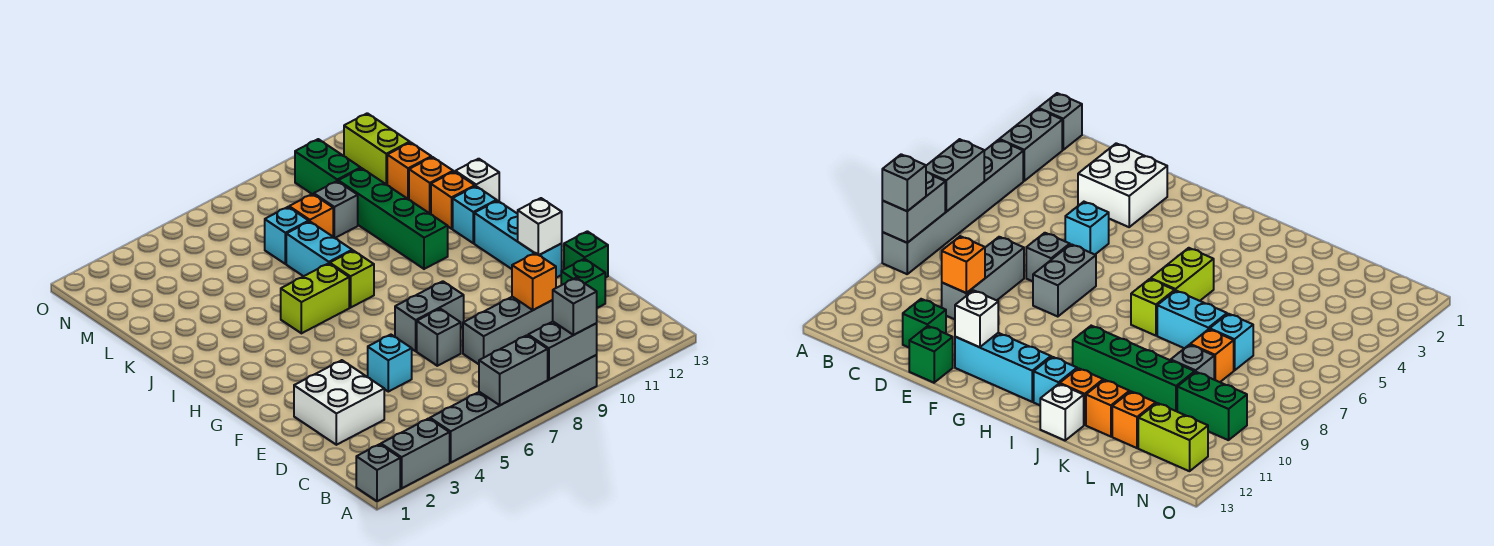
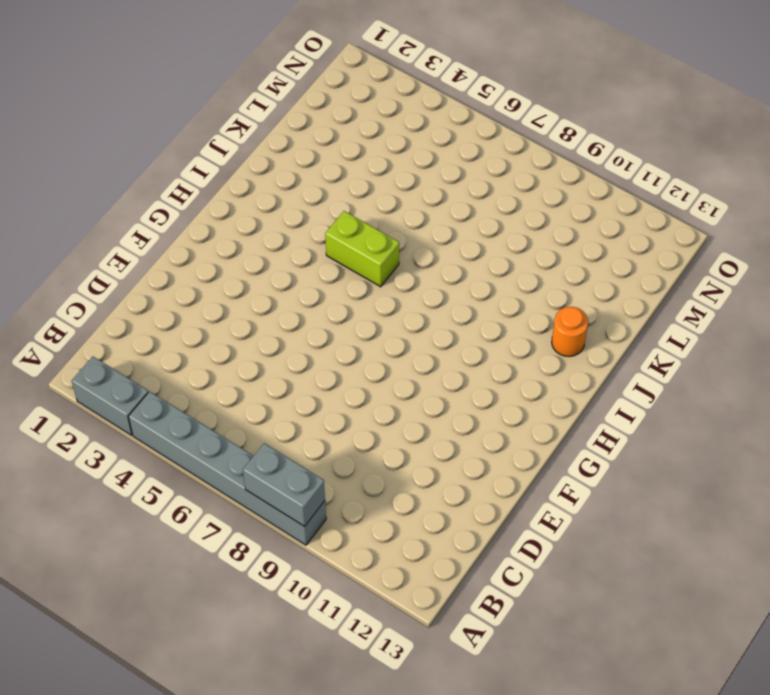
orange round brick J12 level 1 -> orange brick J12 level 1
none -> grey brick A1 level 1
none -> white brick D2:E3 level 1
none -> grey brick D8:D10 level 1
none -> green brick D12 level 1

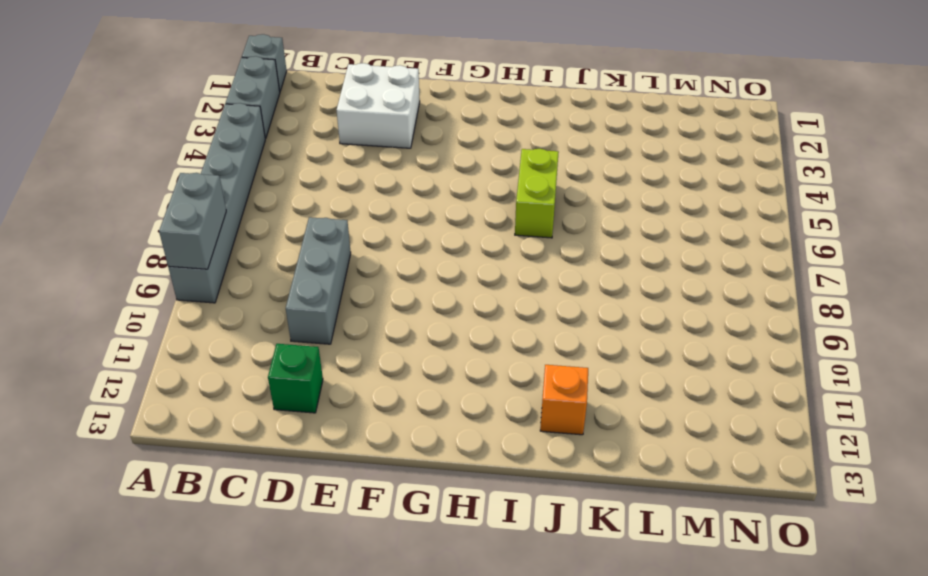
none -> cyan brick E5 level 1
none -> grey brick E7 level 1
none -> green brick E13 level 1
none -> grey brick F7:F8 level 1

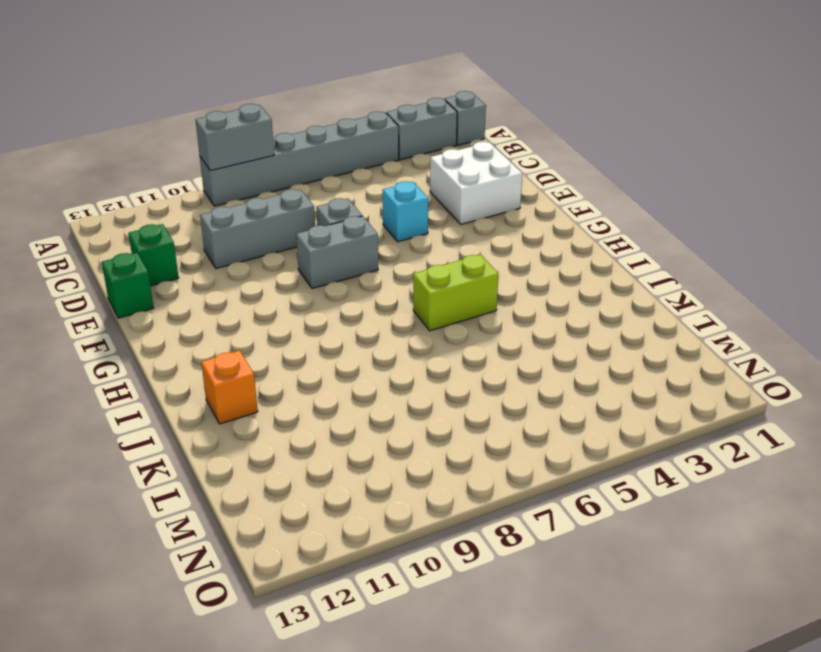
none -> cyan brick F12:H12 level 1
none -> lime brick I7 level 1
none -> green brick I10:L10 level 1
none -> cyan brick I12 level 1

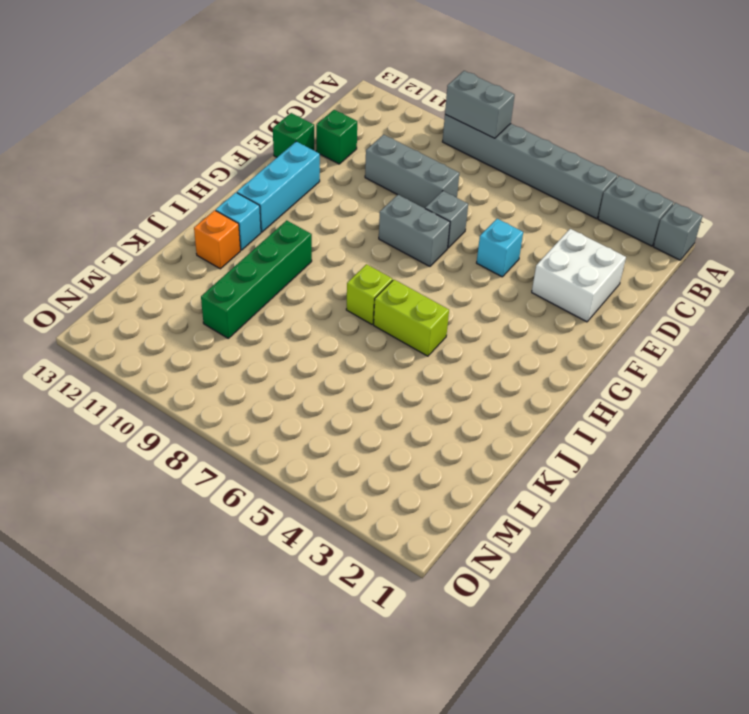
none -> cyan brick J7:K7 level 1
none -> white brick J13 level 1
none -> orange brick K12 level 1
none -> cyan brick L7 level 1

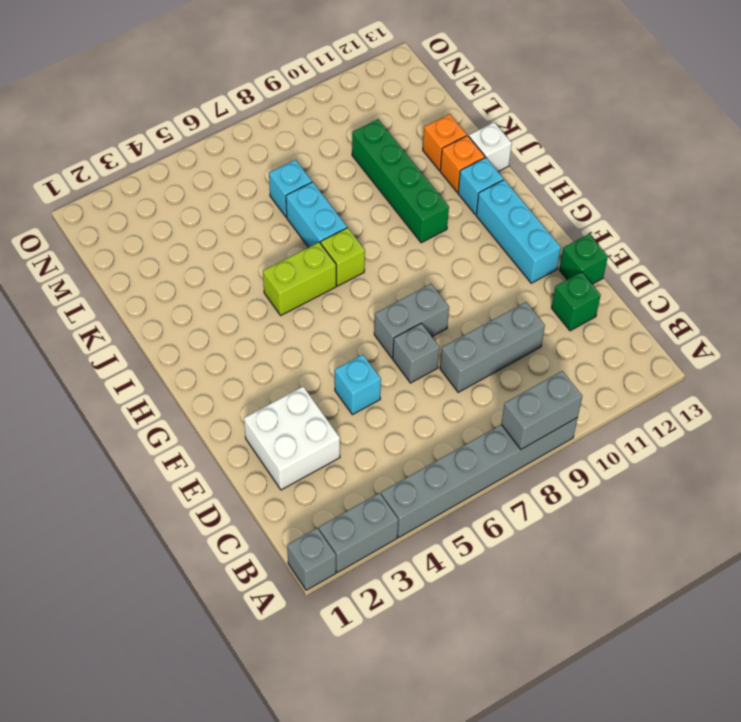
none -> orange brick L8 level 1
none -> grey brick L9 level 1
none -> orange brick L12 level 1
none -> green brick M10:N10 level 1

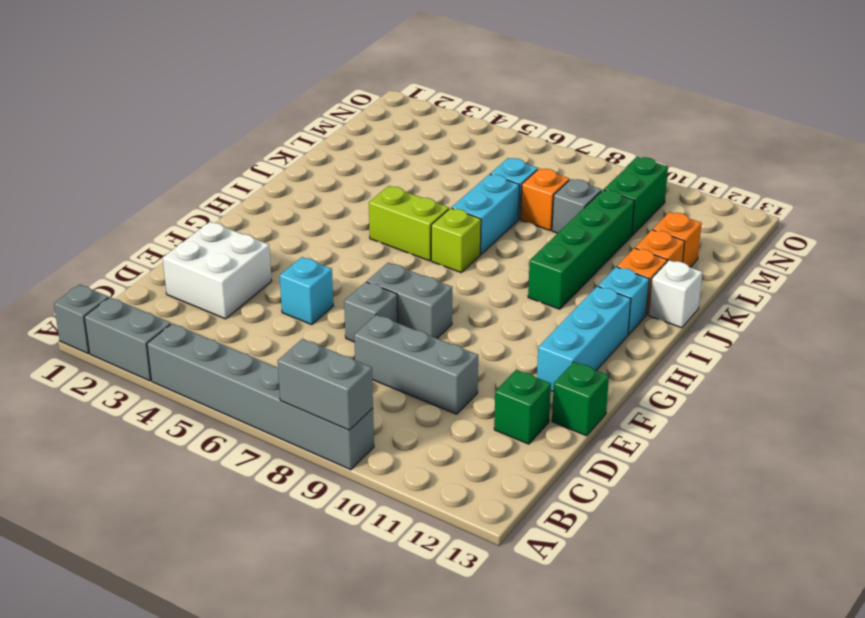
none -> lime brick M12:N12 level 1
none -> grey brick A6:A7 level 2
none -> orange brick D10 level 2
none -> white brick F12 level 2

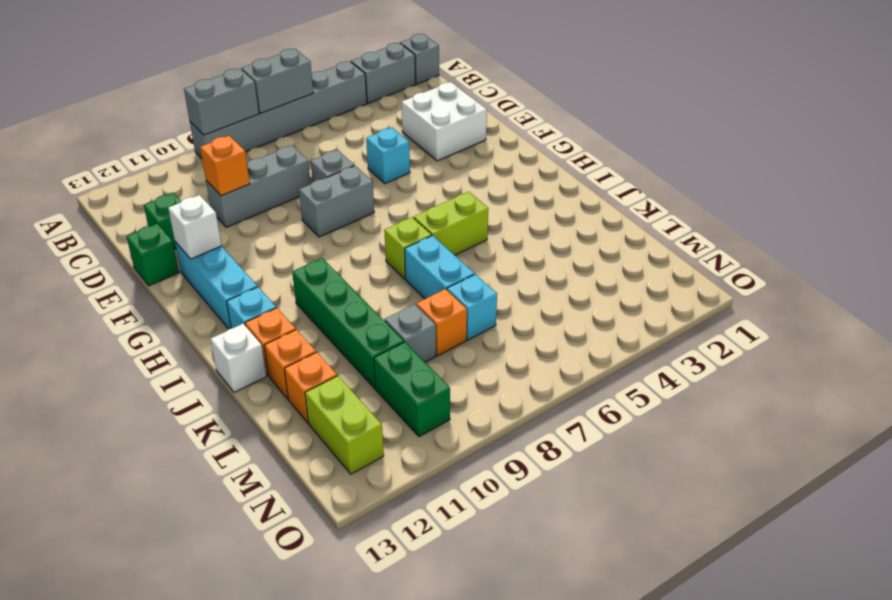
none -> grey brick A9 level 3

